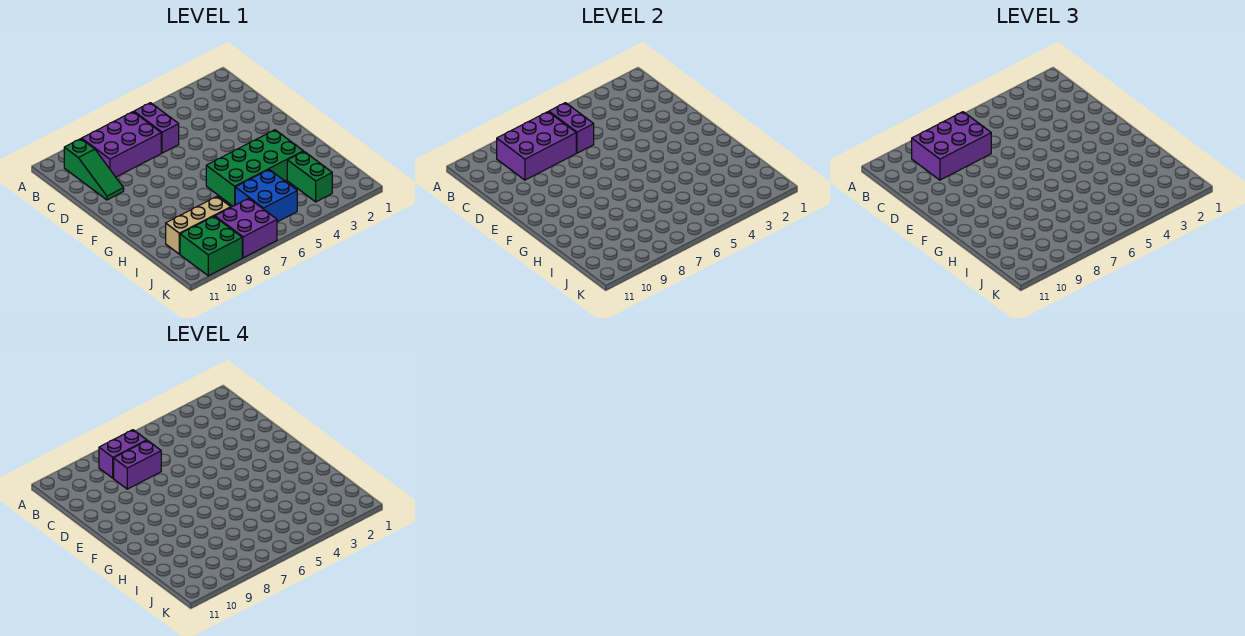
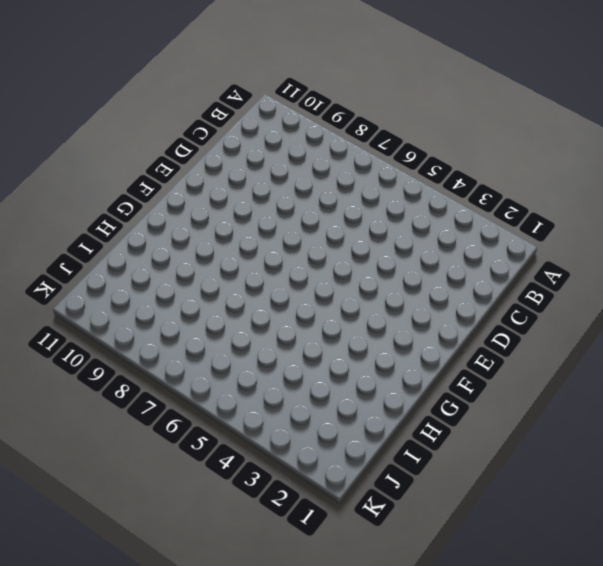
none -> purple brick B6:C6 level 1
none -> purple brick B7:C9 level 1
none -> green slope B10:D10 level 1 top B

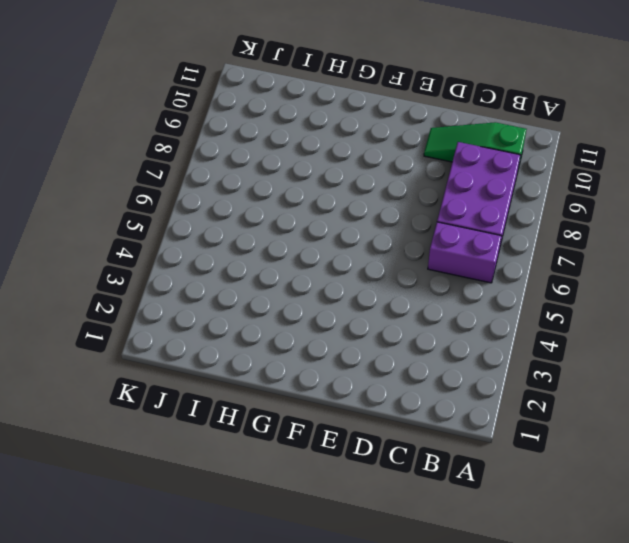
none -> green brick G3:H6 level 1
none -> green brick I3:J3 level 1
none -> blue brick I5:J6 level 1

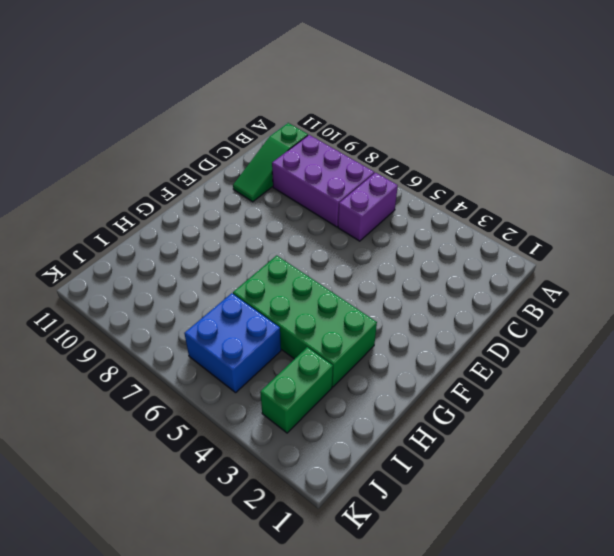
none -> tan brick I8:I10 level 1
none -> purple brick J7:K8 level 1
none -> green brick J9:K10 level 1

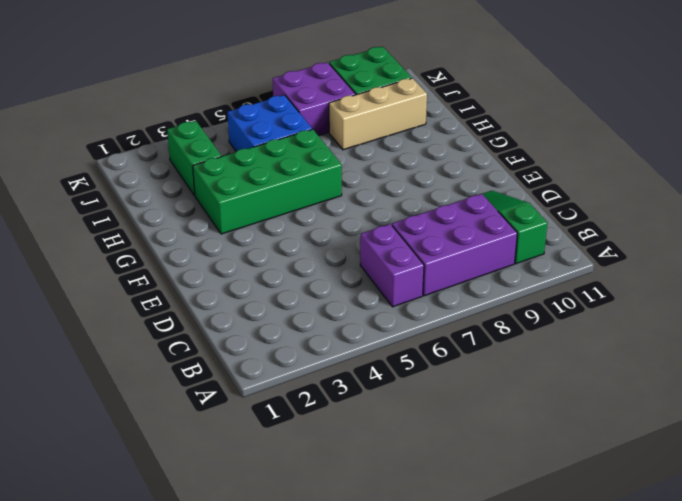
none -> purple brick B6:C6 level 2
none -> purple brick B7:C9 level 2
none -> purple brick B7:C9 level 3

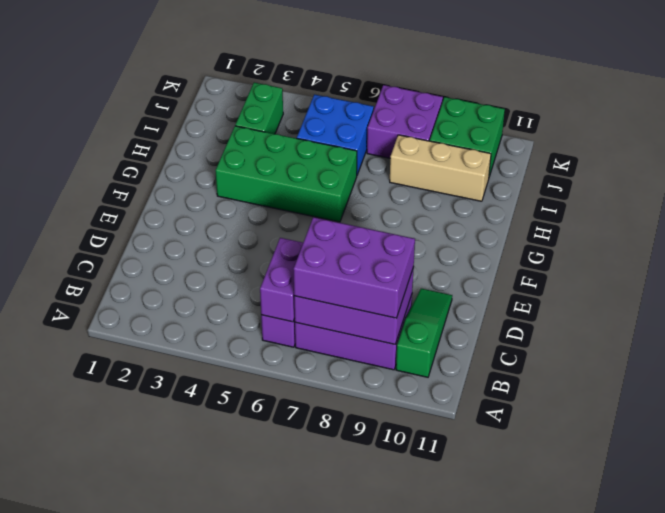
none -> purple brick B7:B8 level 4
none -> purple brick C7:C8 level 4

